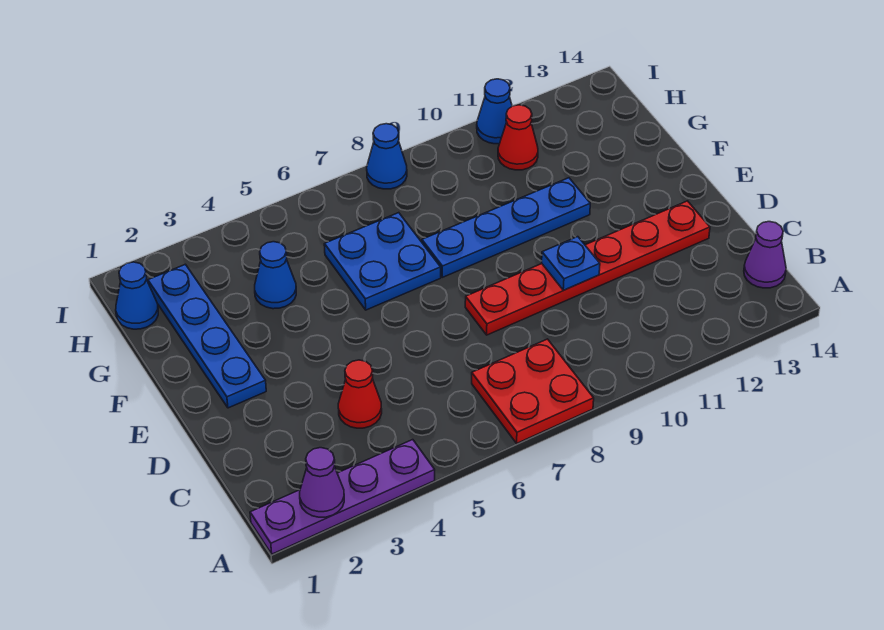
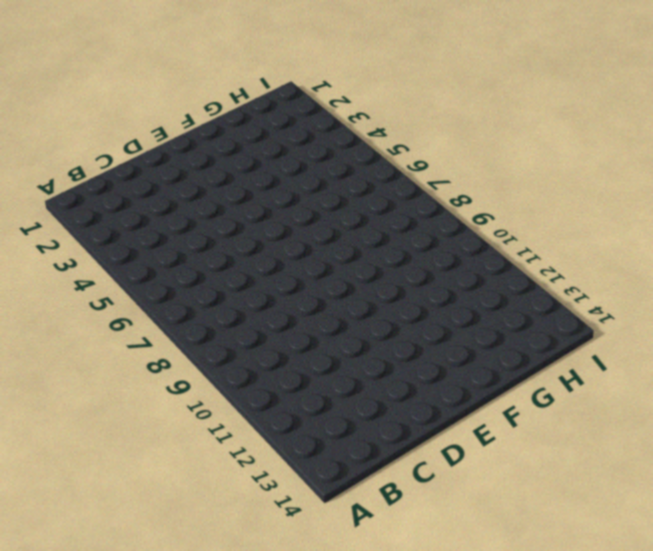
none -> purple plate A1:A4 level 1
none -> red plate A7:B8 level 1
none -> purple cone B14 level 1

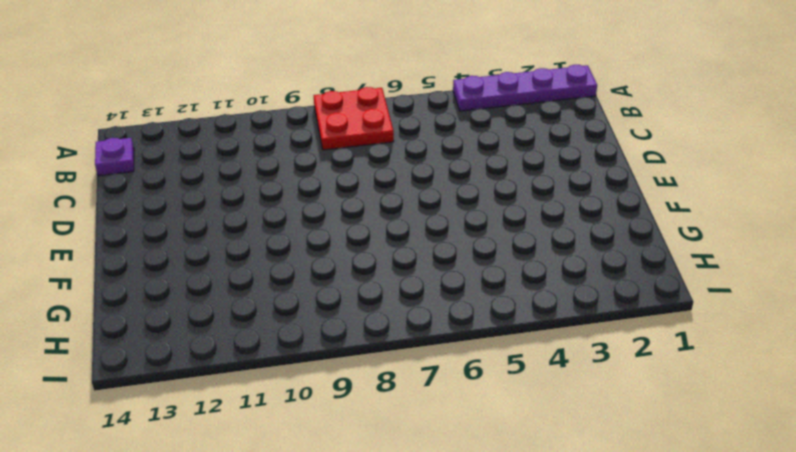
purple plate B14 level 1 -> purple cone B14 level 1
none -> red cone C4 level 1
none -> red plate D8:D13 level 1
none -> blue plate E2:H2 level 1

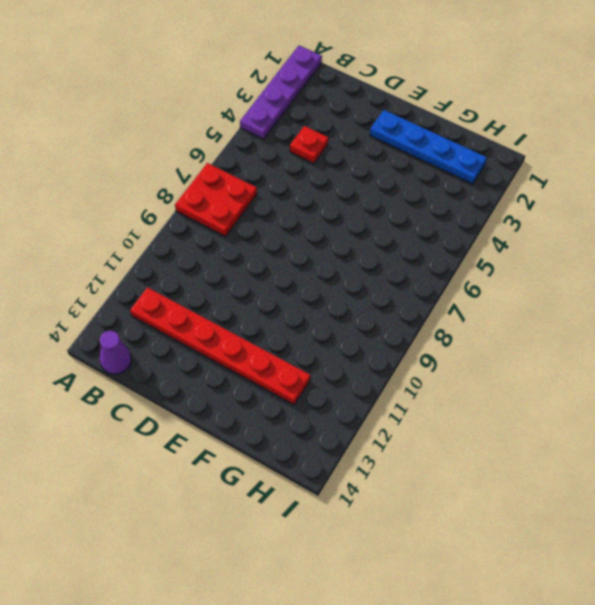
red plate B12:G12 level 1 -> red plate D8:D13 level 1
red plate C4 level 1 -> red cone C4 level 1
none -> blue plate F6:G7 level 1
none -> blue plate F8:F11 level 1
none -> blue cone G4 level 1

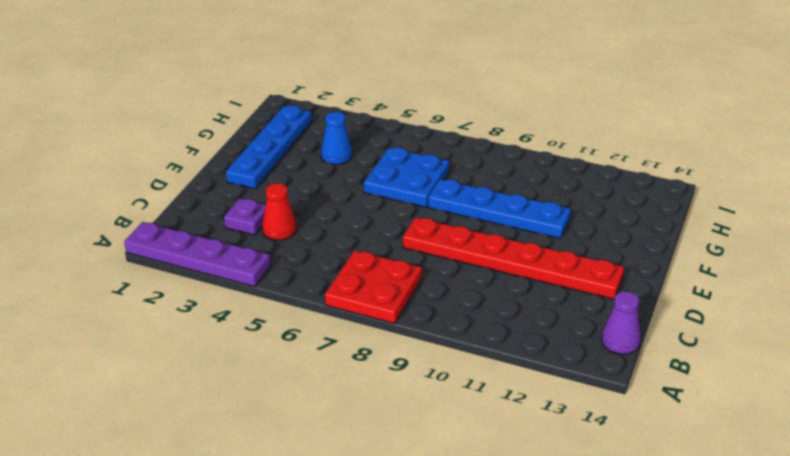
purple plate C3 level 1 -> none
none -> blue cone H1 level 1
none -> red cone H11 level 1
none -> blue cone I8 level 1

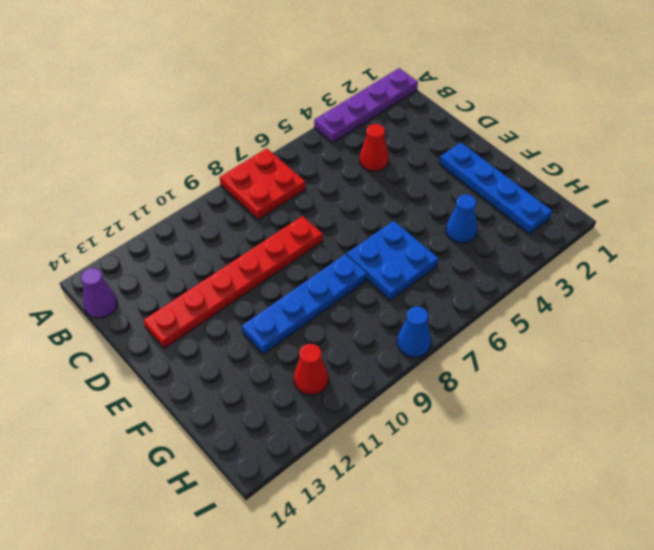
none -> blue cone H1 level 1
none -> blue cone I11 level 1
none -> purple cone A2 level 2

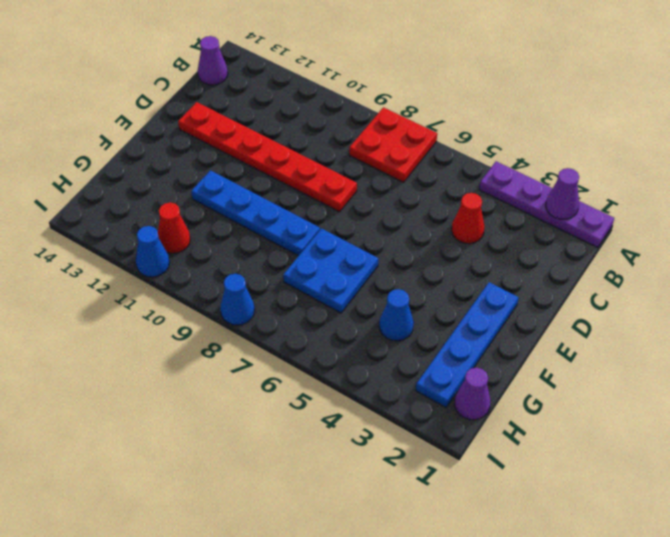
purple cone H1 level 1 -> blue cone H1 level 1
none -> blue plate D10 level 2

